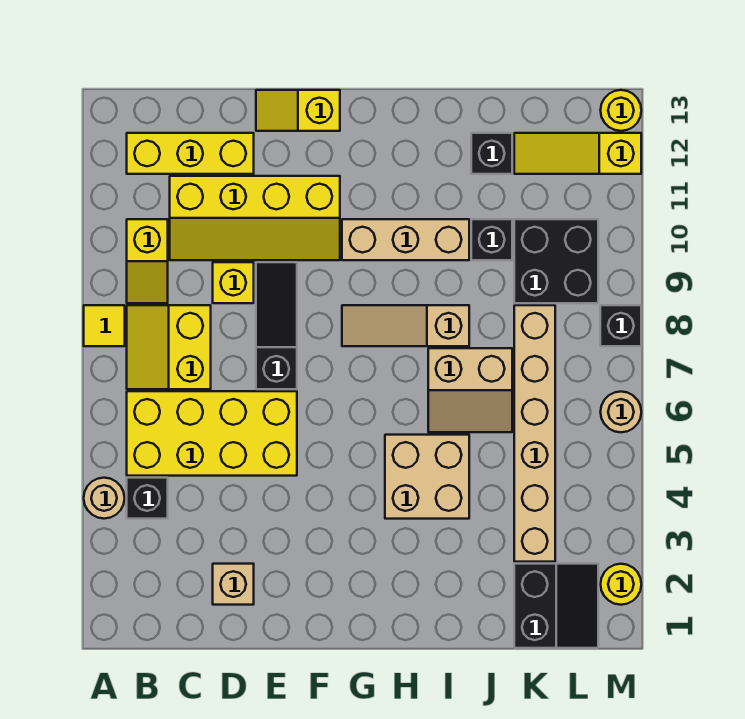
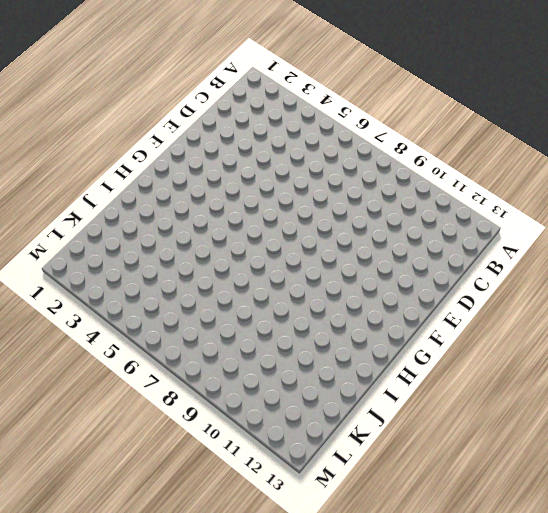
none -> tan round brick A4 level 1
none -> yellow tile A8 level 1
none -> black brick B4 level 1

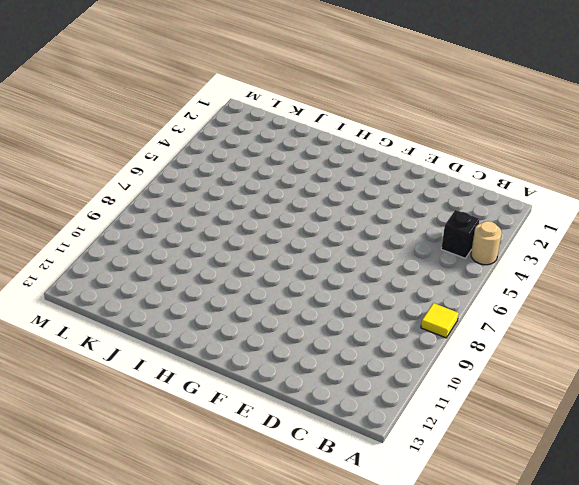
none -> yellow brick B5:E6 level 1
none -> yellow slope B7:C8 level 1 top C
none -> yellow slope B9:B10 level 1 top 10

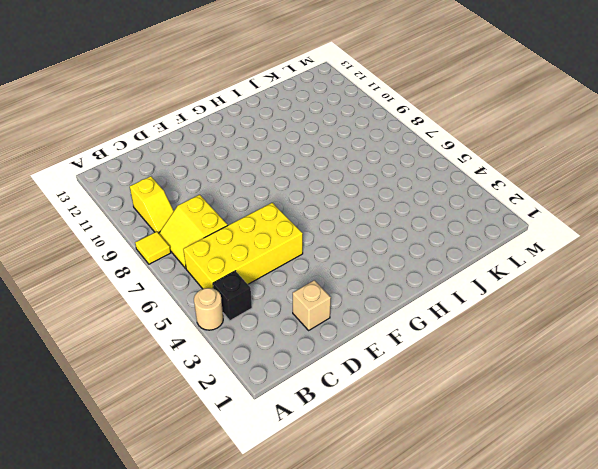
none -> yellow brick B12:D12 level 1
none -> yellow slope C10:F11 level 1 top 11
none -> yellow brick D9 level 1

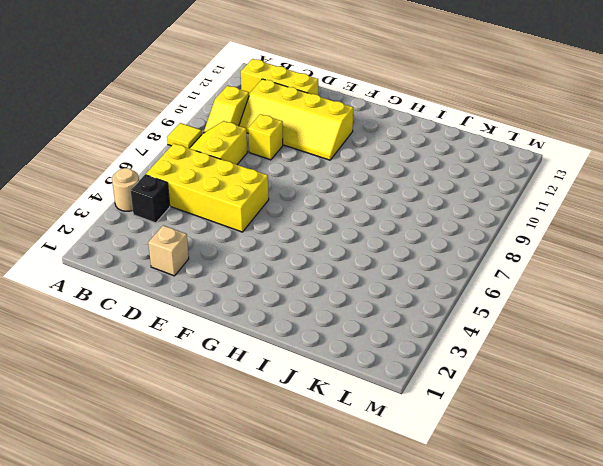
none -> black slope E7:E9 level 1 top 7
none -> yellow slope E13:F13 level 1 top F
none -> tan slope G8:I8 level 1 top I

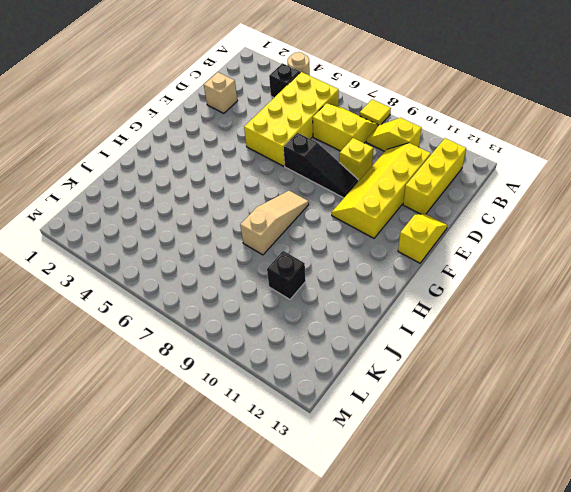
none -> tan brick G10:I10 level 1
none -> tan brick H4:I5 level 1
none -> tan slope I6:J7 level 1 top 7

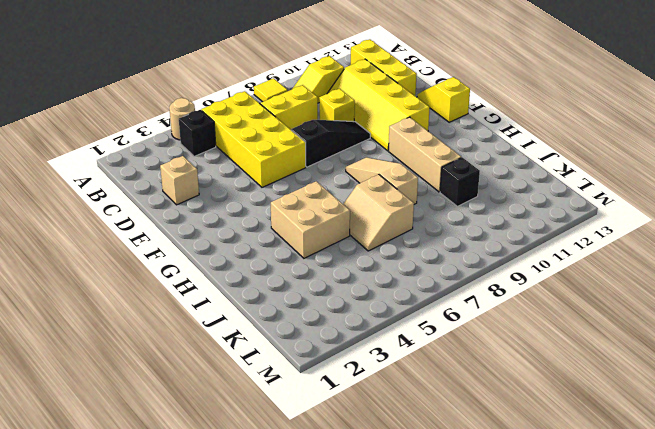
none -> black brick J12 level 1
none -> black slope K1:L2 level 1 top K
none -> tan brick K3:K8 level 1

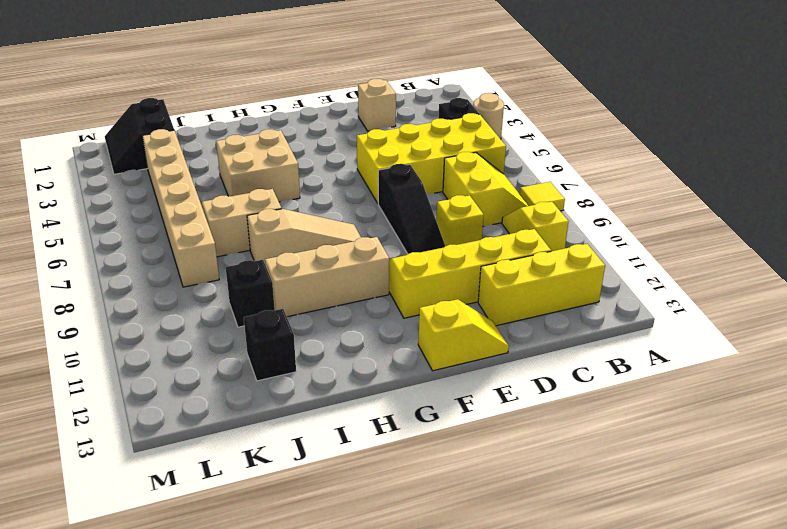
none -> black brick K9:L10 level 1
none -> yellow slope K12:M12 level 1 top M
none -> yellow round brick M2 level 1

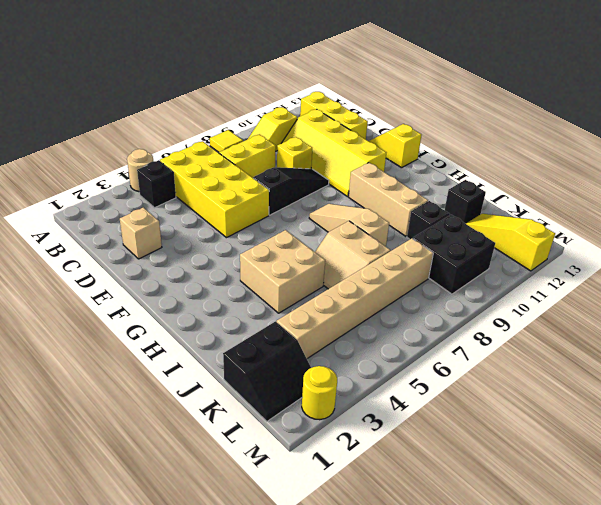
none -> tan round brick M6 level 1
none -> black brick M8 level 1
none -> yellow round brick M13 level 1

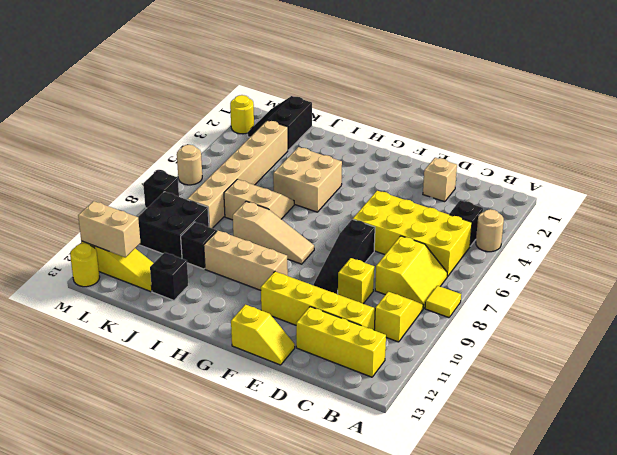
tan brick L12:M12 level 2 -> none

